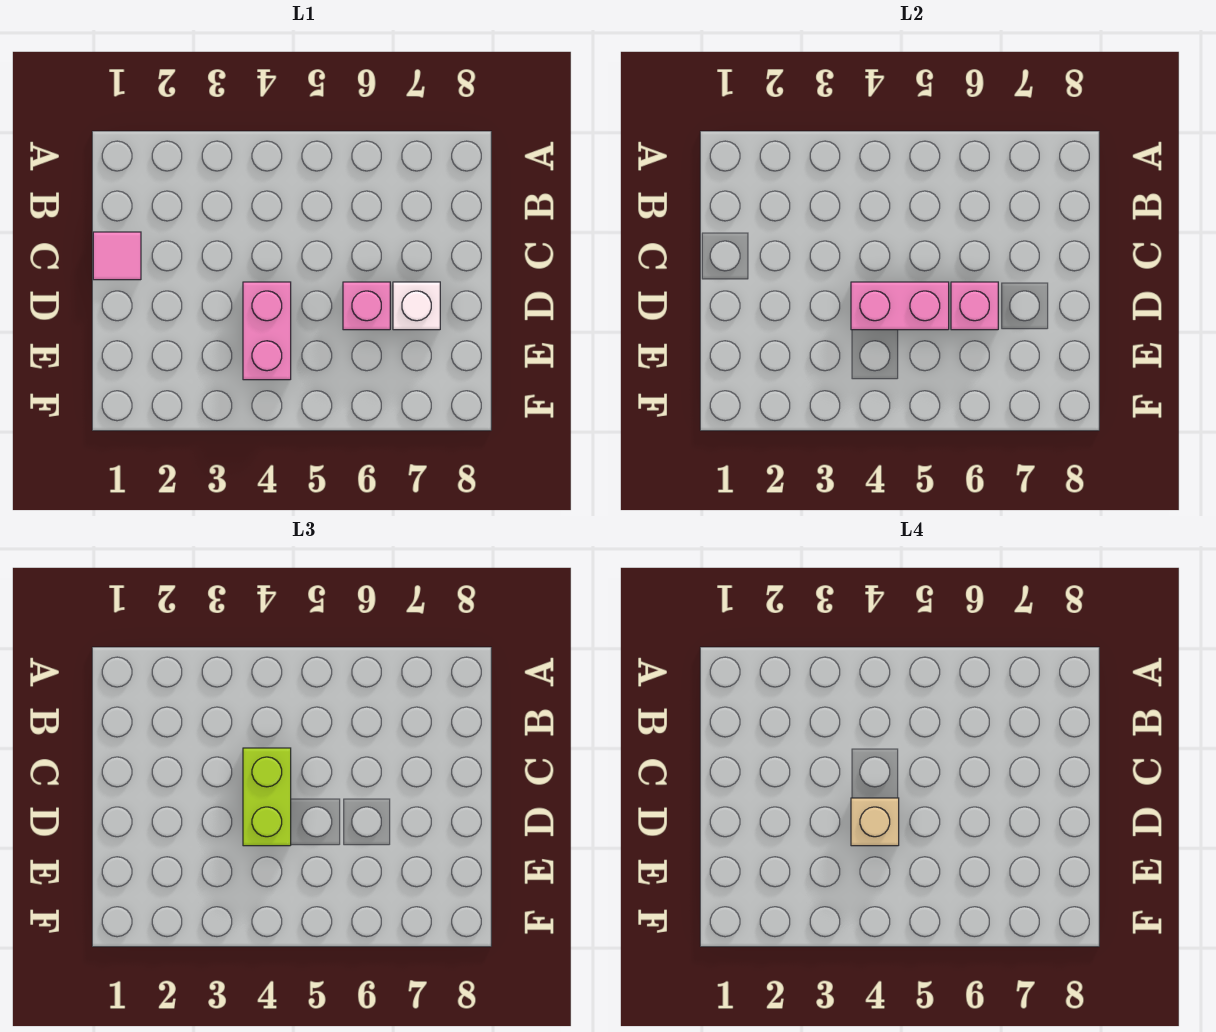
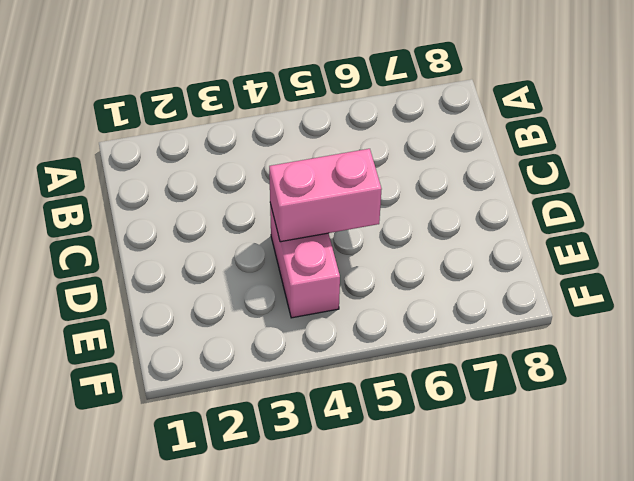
none -> pink tile C1 level 1
none -> pink brick D6 level 1

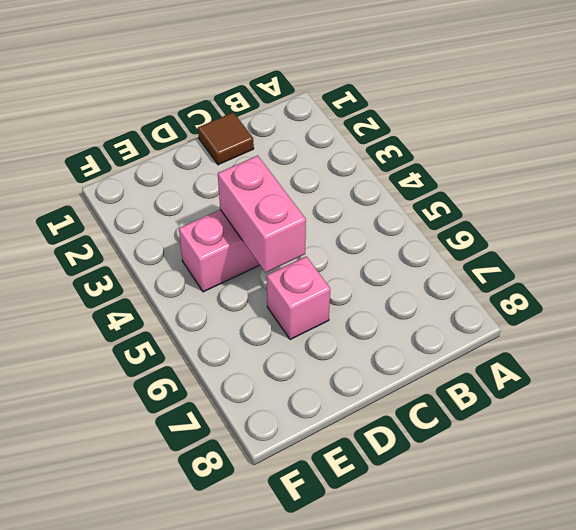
brown tile C1 level 1 -> pink tile C1 level 1
none -> white brick D7 level 1
none -> pink brick D6 level 2

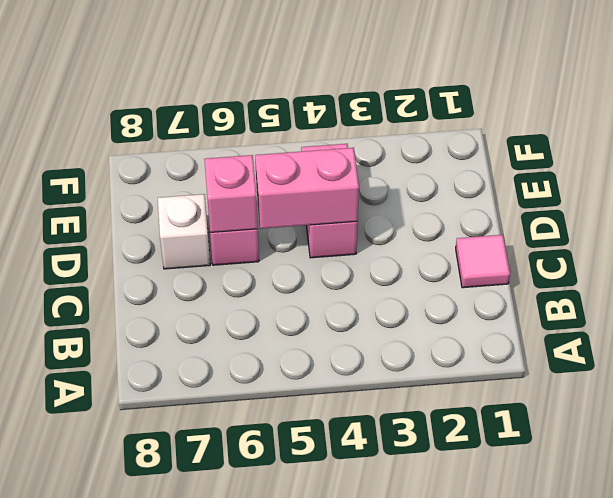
none -> lime brick C4:D4 level 3
none -> tan brick D4 level 4

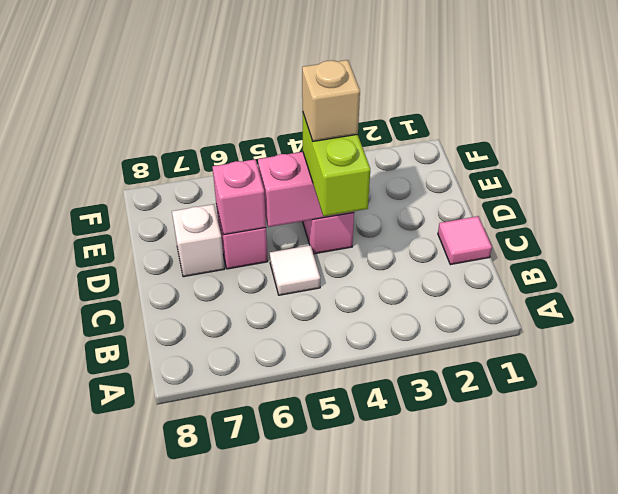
white tile C5 level 1 -> none

